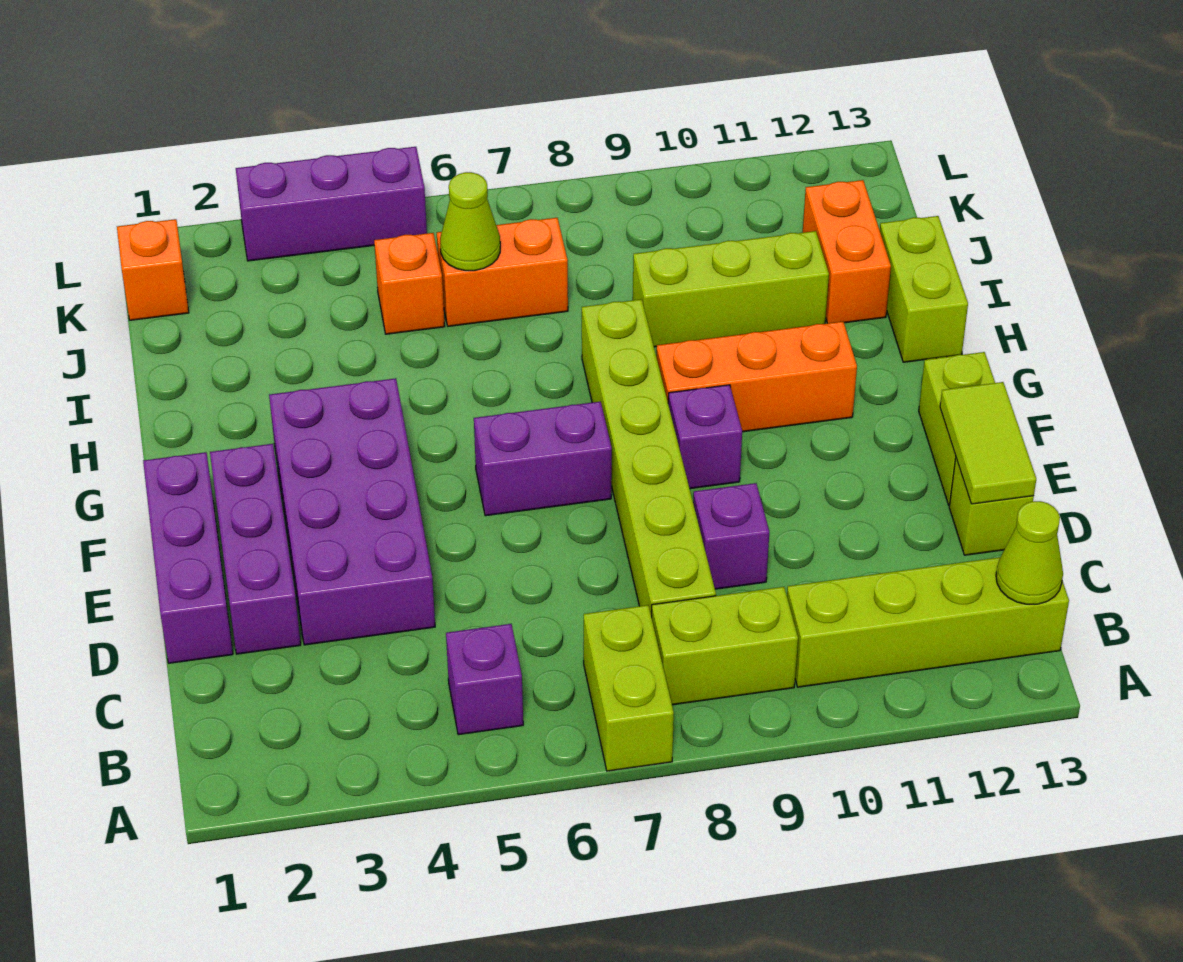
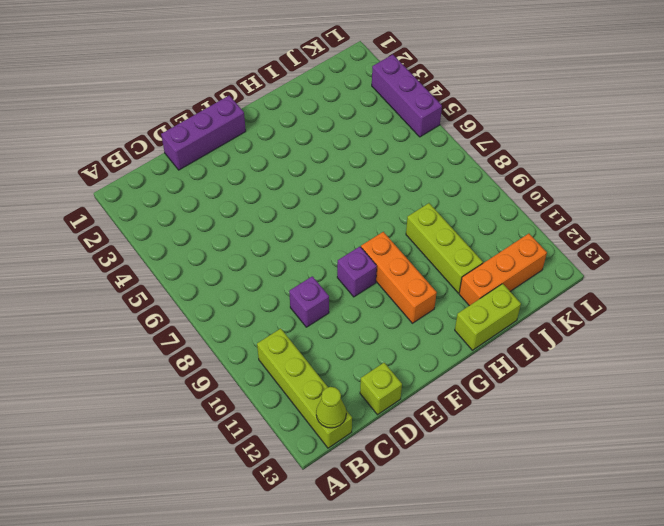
orange brick I12:K12 level 1 -> orange brick I12:J12 level 1
none -> lime brick A7:B7 level 1
none -> purple brick B5 level 1
none -> lime brick B8:B9 level 1

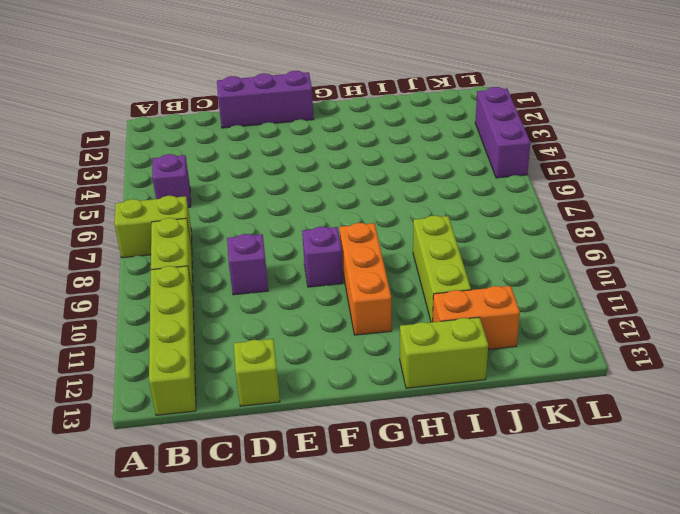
none -> lime brick C8:H8 level 1
none -> purple brick D2:F2 level 1
none -> purple brick D3:G4 level 1

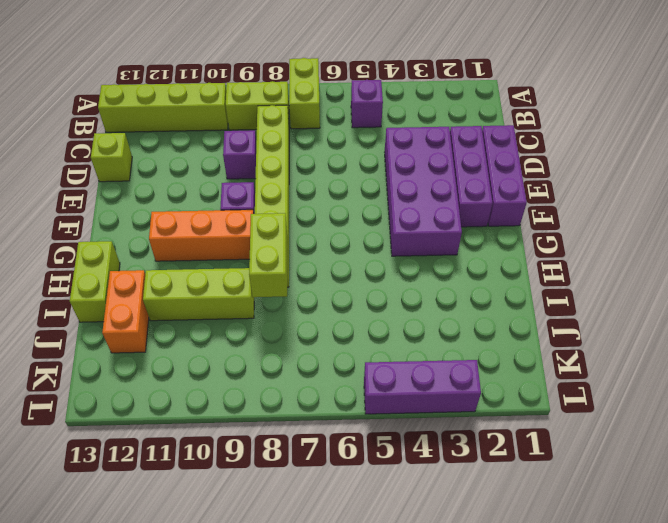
lime brick H8:I8 level 2 -> lime brick E13:F13 level 1
none -> purple brick F6:F7 level 1
none -> orange brick J5 level 1
none -> orange brick J6:J7 level 1

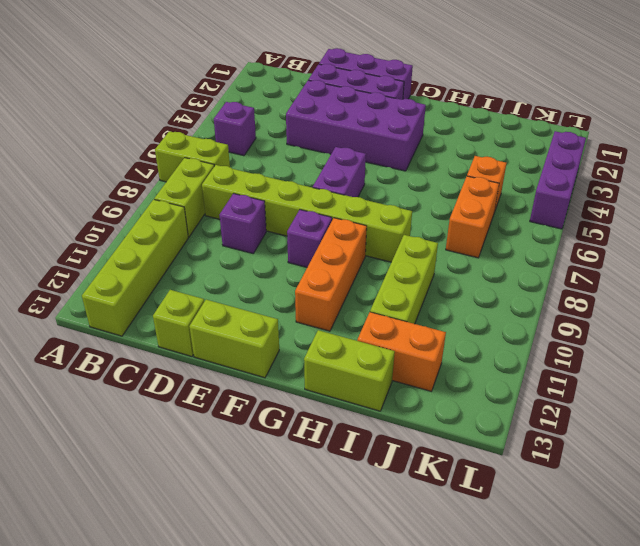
none -> orange brick K1 level 1
none -> lime cone B13 level 2
none -> lime tile D13:E13 level 2

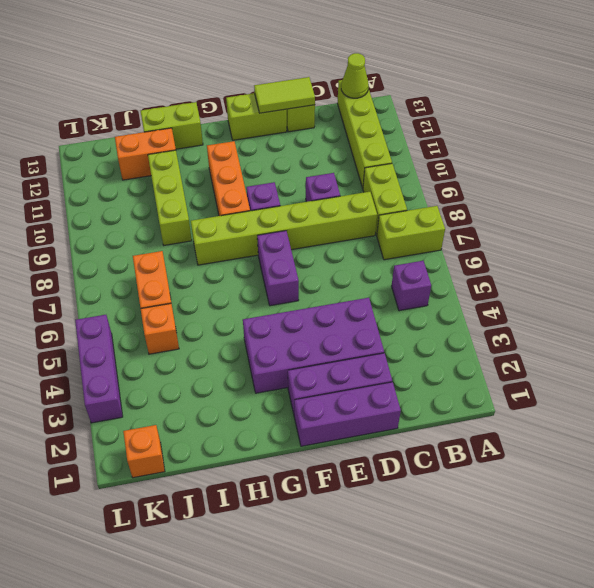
none -> lime cone J6 level 2

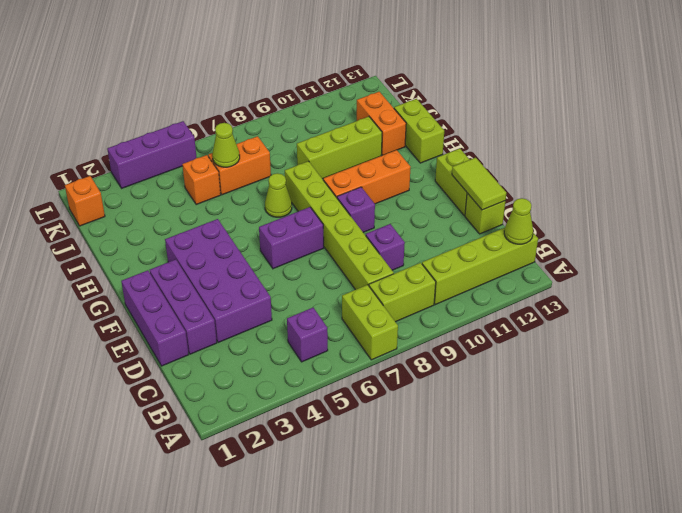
lime cone H7 level 1 -> none

